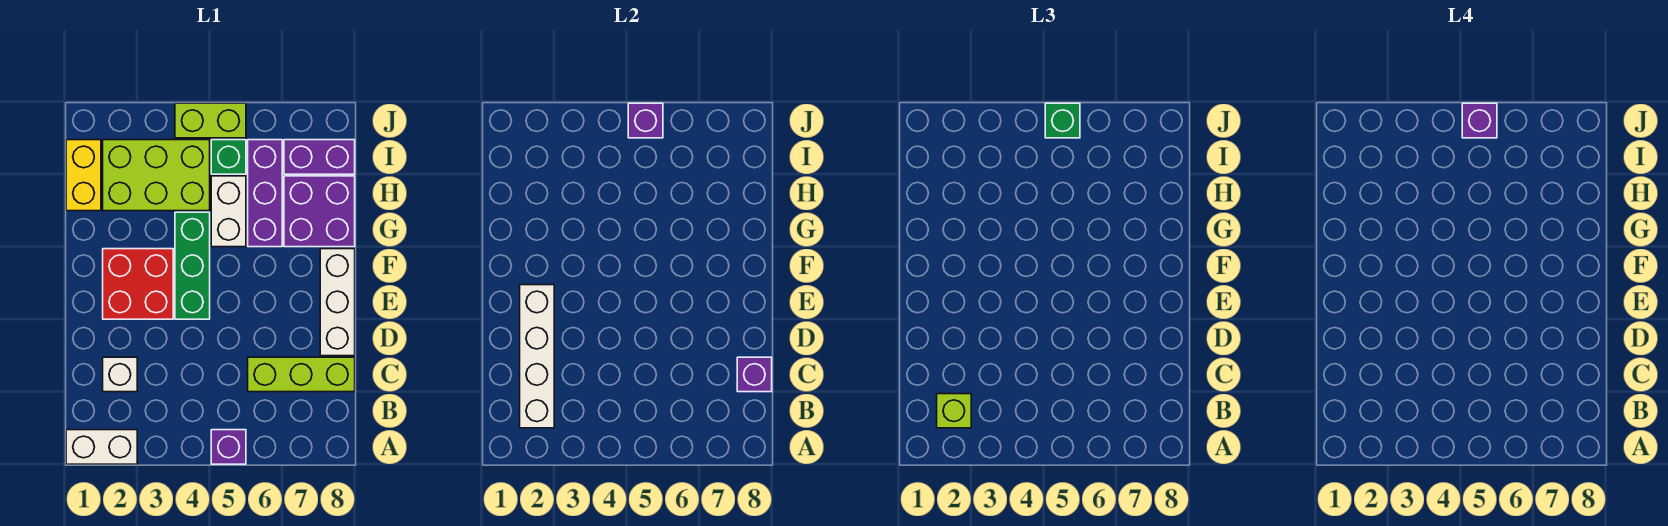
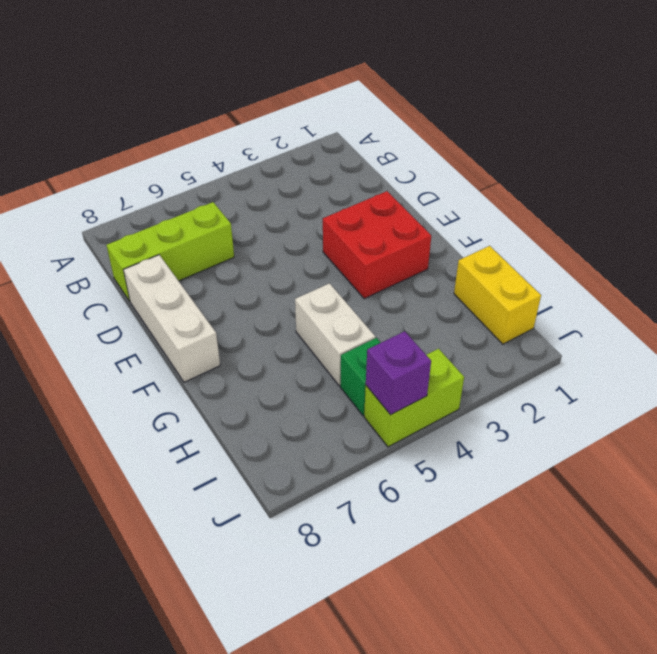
none -> white brick A1:A2 level 1
none -> purple brick A5 level 1
none -> white brick C2 level 1

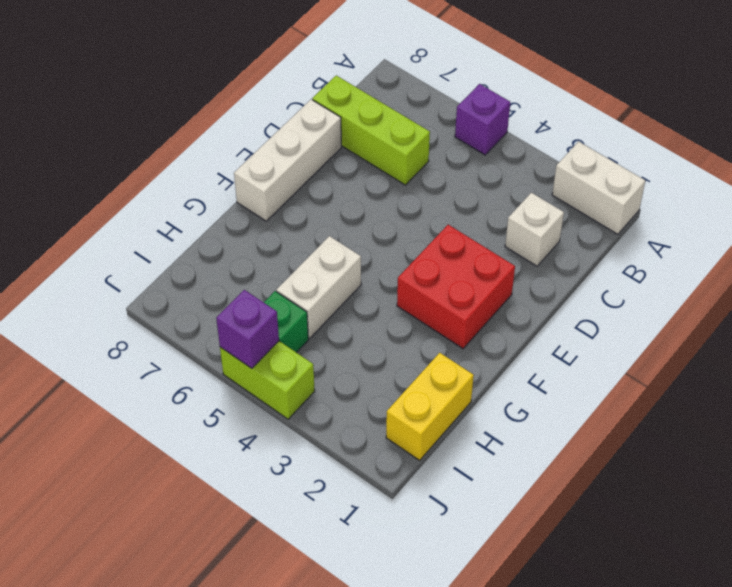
none -> green brick E4:G4 level 1
none -> purple brick G6:I6 level 1
none -> purple brick G7:H8 level 1

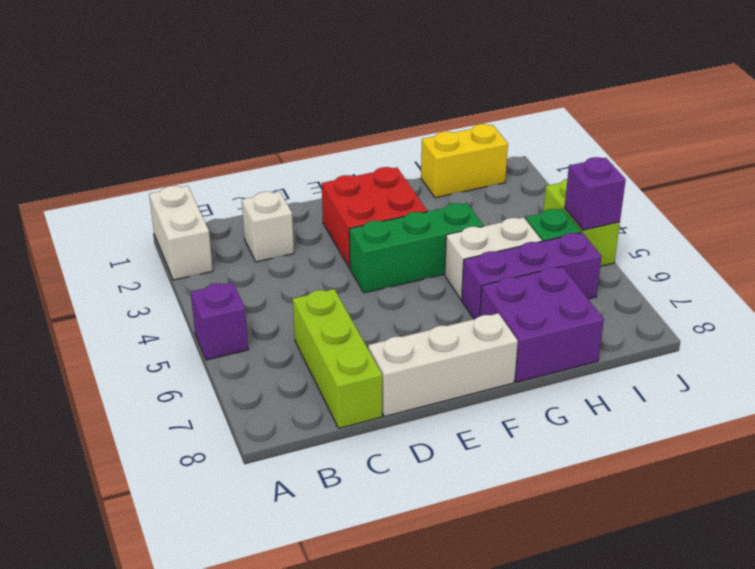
none -> lime brick H2:I4 level 1
none -> purple brick I7:I8 level 1
none -> white brick B2:E2 level 2

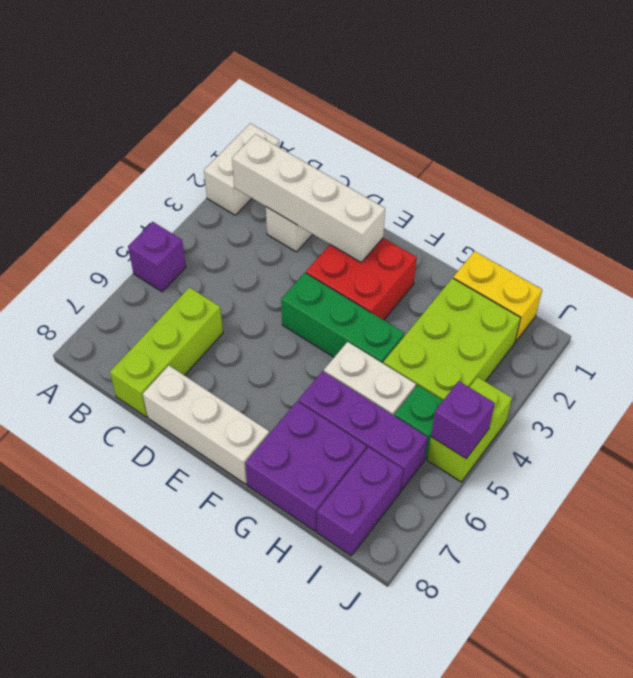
none -> purple brick C8 level 2
none -> lime brick B2 level 3
none -> green brick J5 level 3

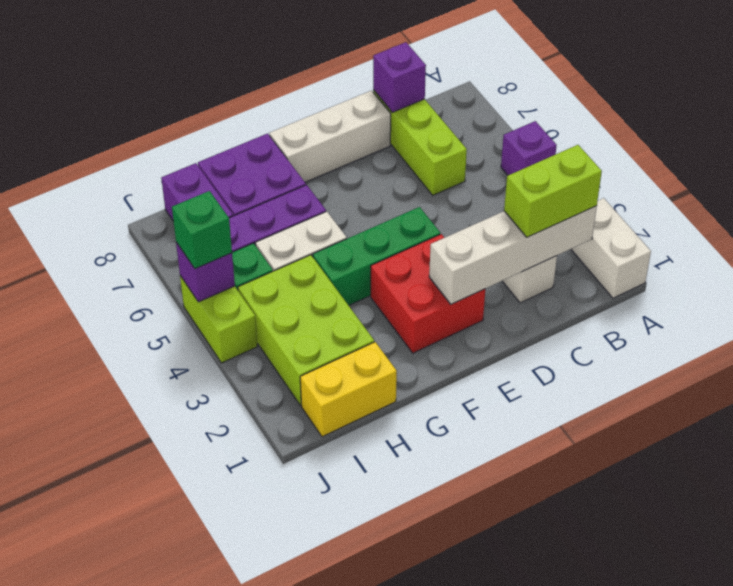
lime brick B2:C2 level 3 -> lime brick B2 level 3
none -> purple brick J5 level 4

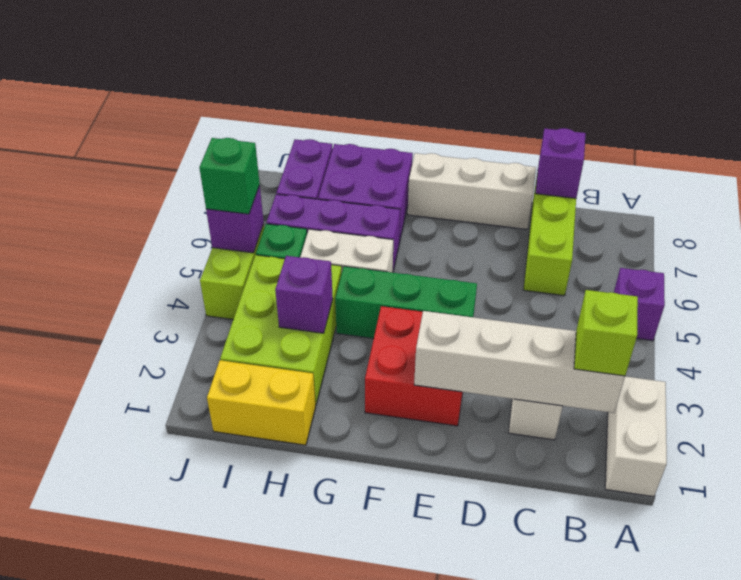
purple brick H3 level 2 -> purple brick J5 level 4

